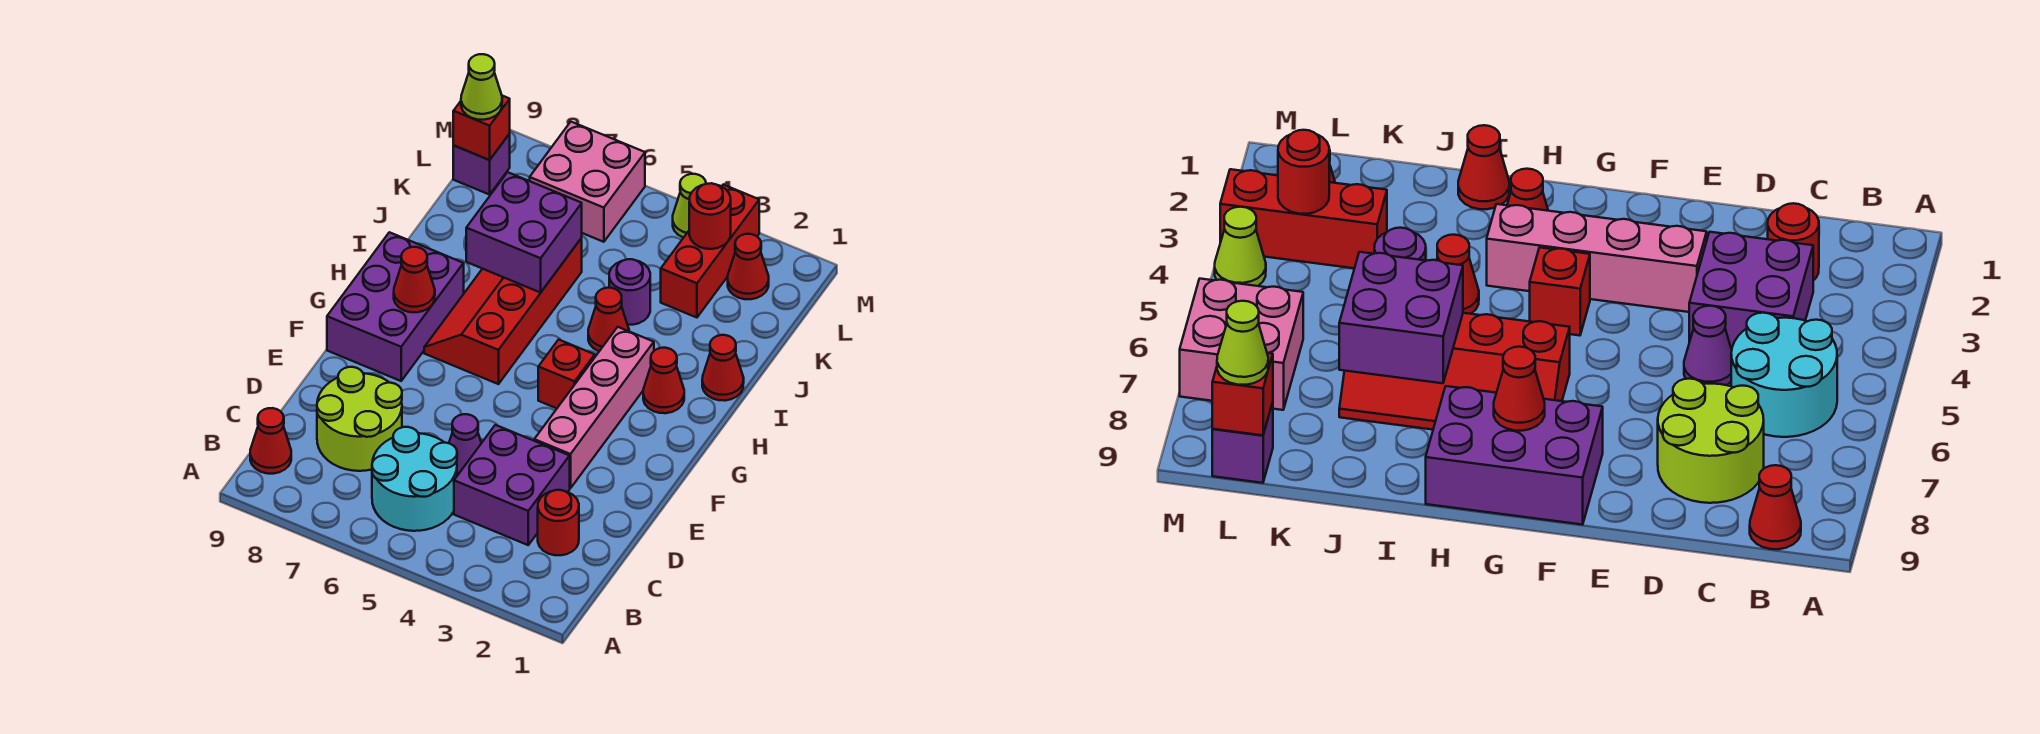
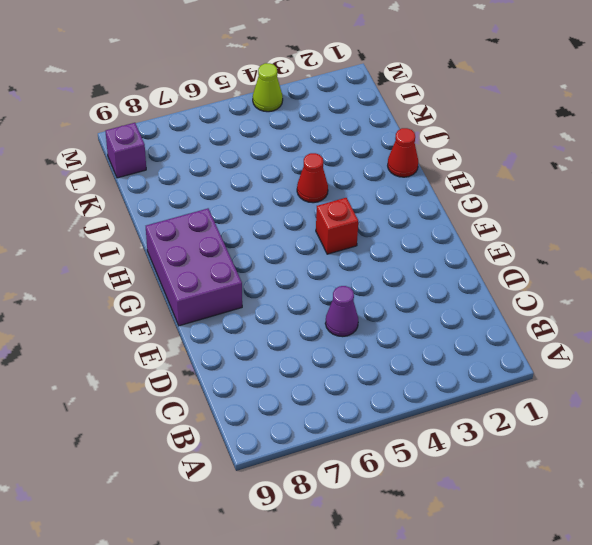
none -> cyan round brick B5:C6 level 1
none -> red cone B9 level 1
none -> red round brick C2 level 1

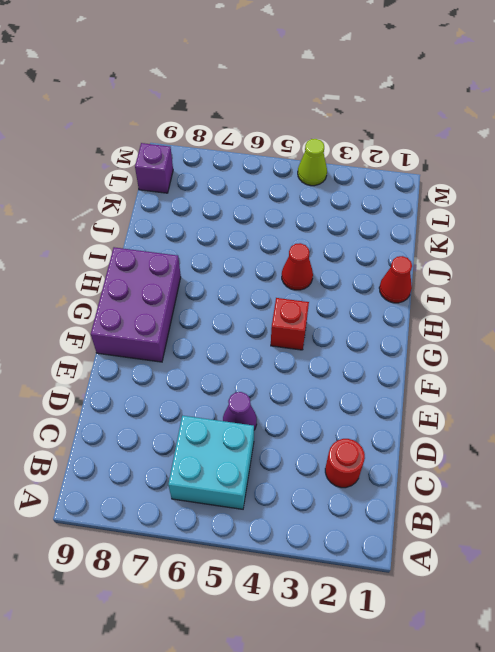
cyan brick B5:C6 level 1 -> cyan round brick B5:C6 level 1
none -> red cone B9 level 1
none -> purple brick C3:D4 level 1
none -> lime round brick C7:D8 level 1

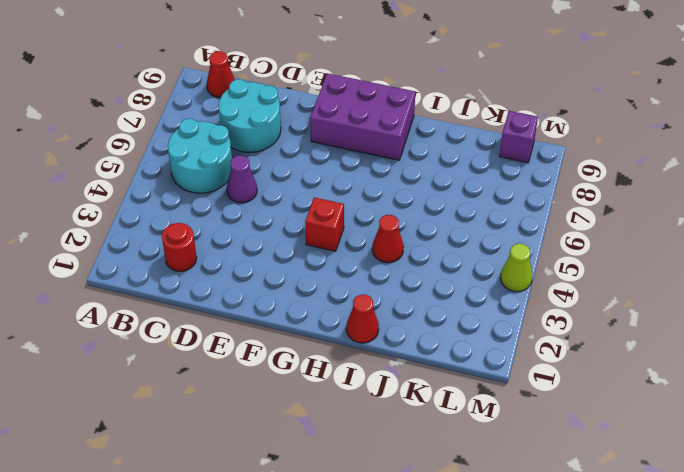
cyan round brick C7:D8 level 1 -> lime round brick C7:D8 level 1
none -> purple brick C3:D4 level 1
none -> pink brick E3:H3 level 1
none -> red slope G6:J7 level 1 top 6

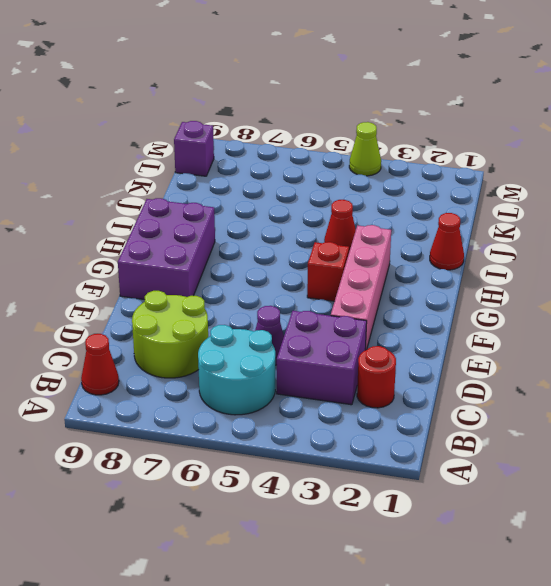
none -> red slope G6:J7 level 1 top 6
none -> red cone H2 level 1
none -> purple round brick J4 level 1

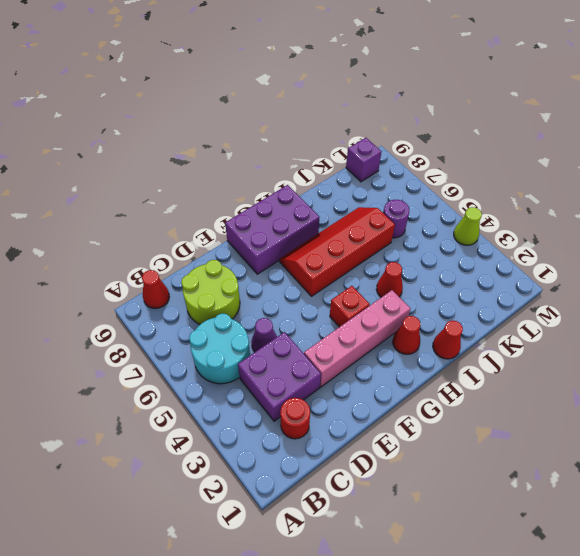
purple round brick K6 level 1 -> purple round brick J4 level 1
none -> red brick K3:M3 level 1
none -> red cone L2 level 1
none -> pink brick L6:M7 level 1

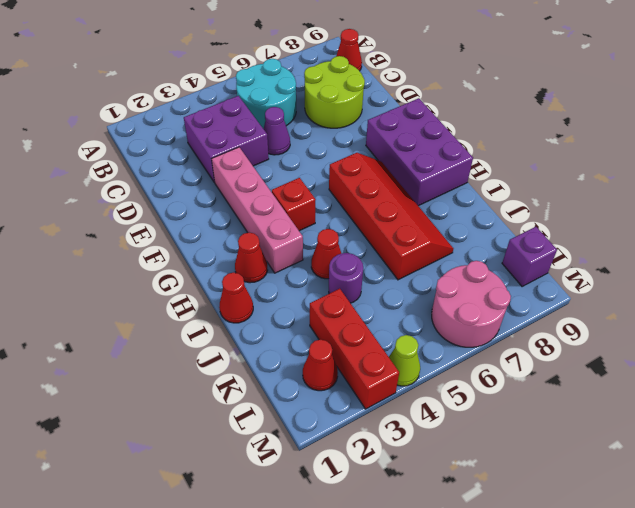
pink round brick L6:M7 level 1 -> pink brick L6:M7 level 1
none -> red round brick C2 level 1
none -> red cone G8 level 2
none -> purple brick I6:J7 level 2

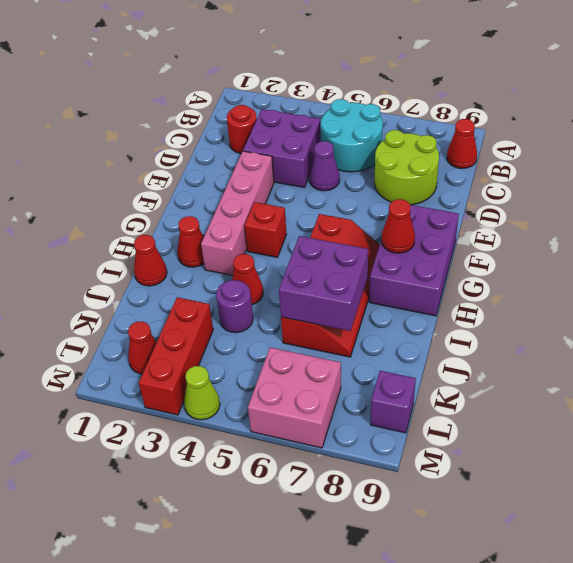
none -> red round brick L3 level 2
none -> red brick L9 level 2
none -> lime cone L9 level 3

